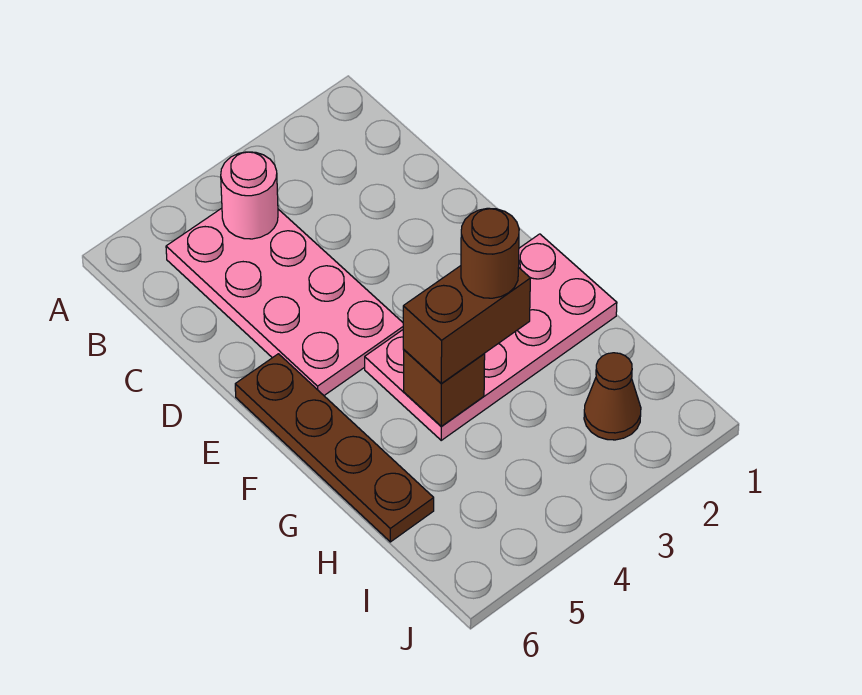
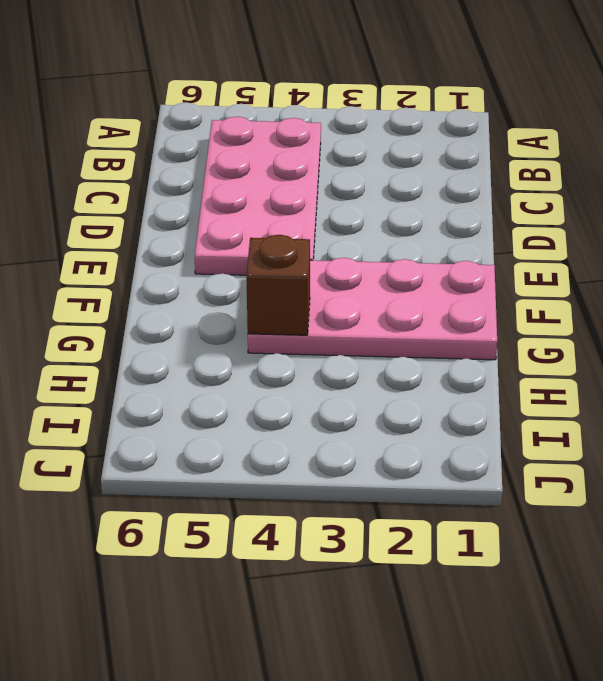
none -> brown plate E6:H6 level 1
none -> brown cone I2 level 1

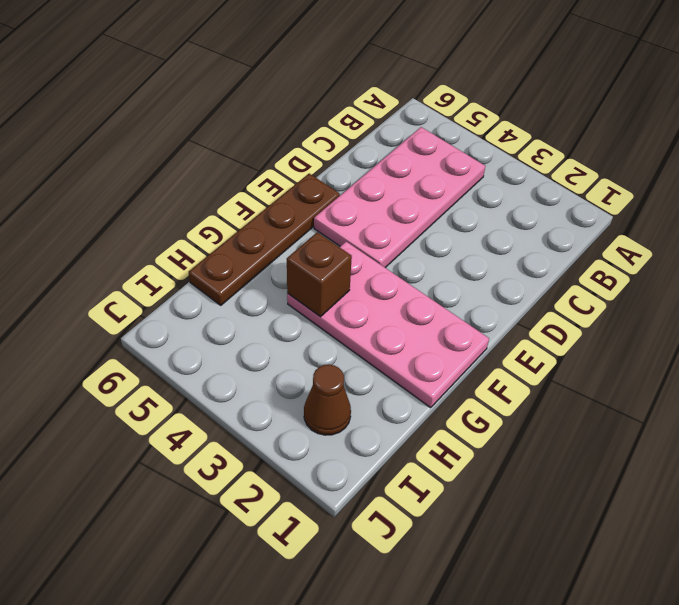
none -> pink round brick B4 level 2
none -> brown brick G3:G4 level 3

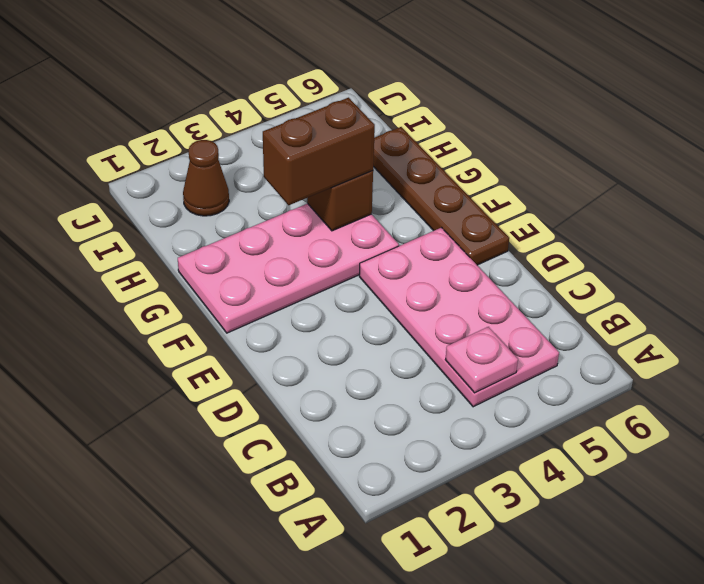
pink plate B4 level 2 -> pink round brick B4 level 2
none -> brown round brick G3 level 4

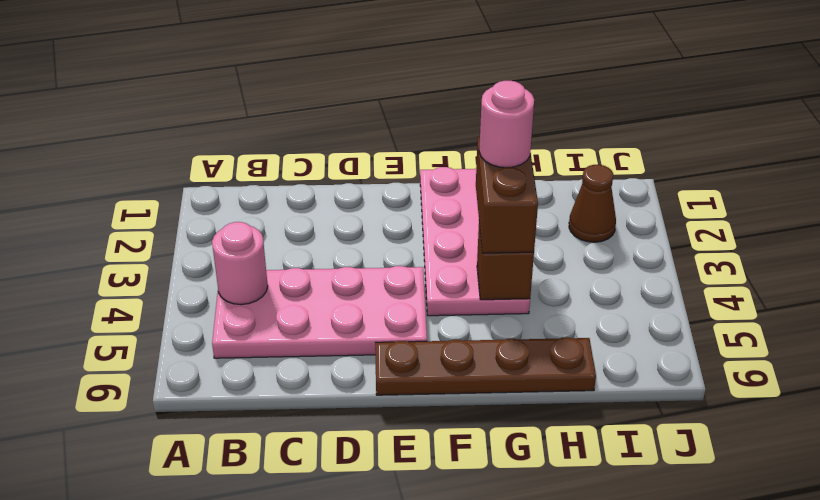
pink round brick G3 level 4 -> brown round brick G3 level 4

